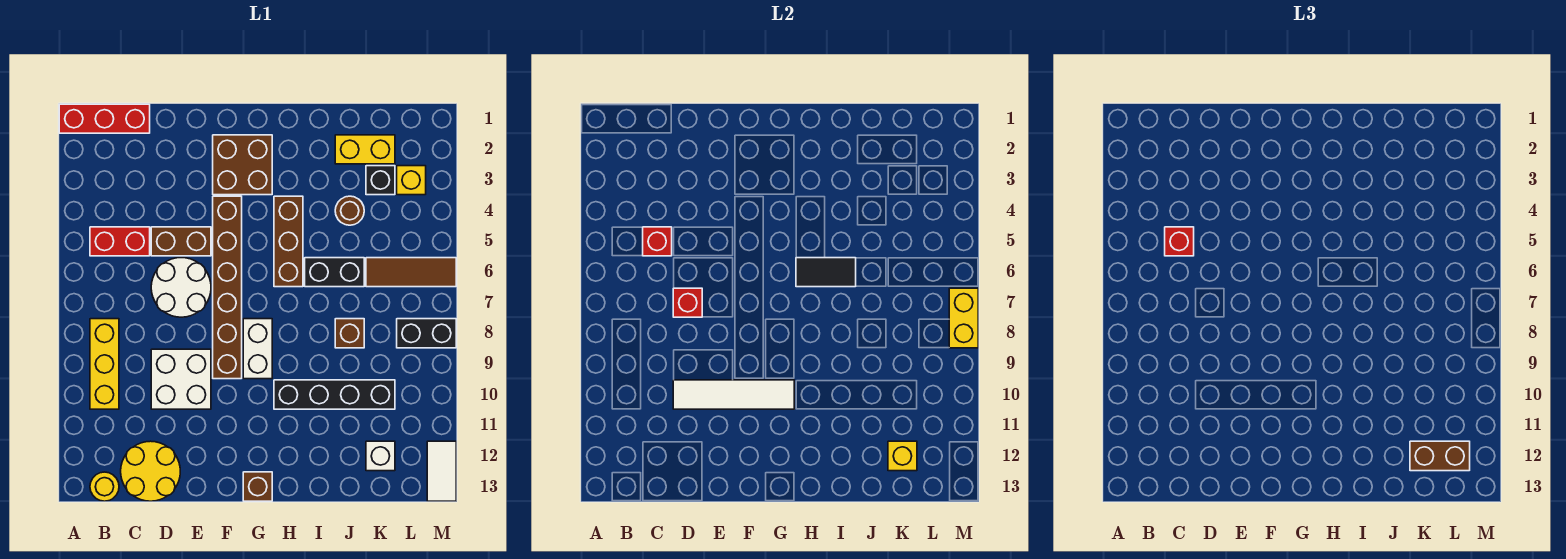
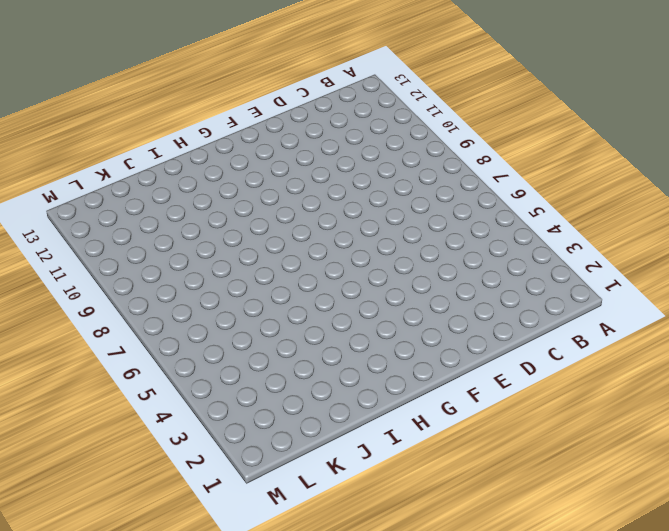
none -> red brick A1:C1 level 1
none -> red brick B5:C5 level 1
none -> yellow brick B8:B10 level 1
none -> yellow round brick B13 level 1

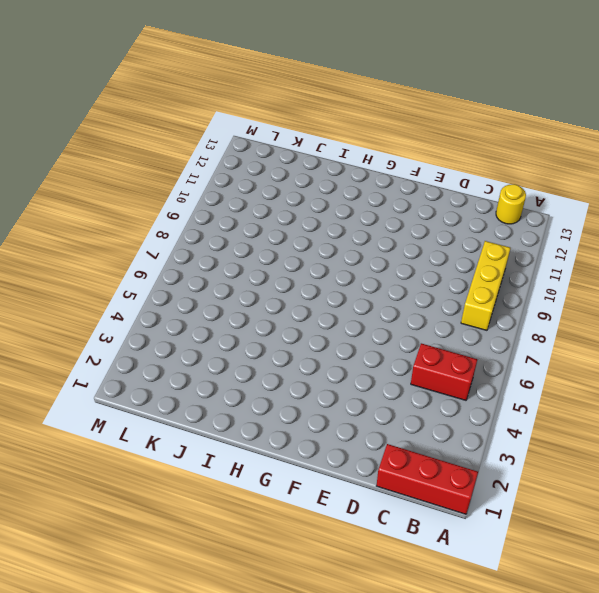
none -> yellow round brick C12:D13 level 1
none -> brown brick D5:E5 level 1
none -> white round brick D6:E7 level 1
none -> white brick D9:E10 level 1

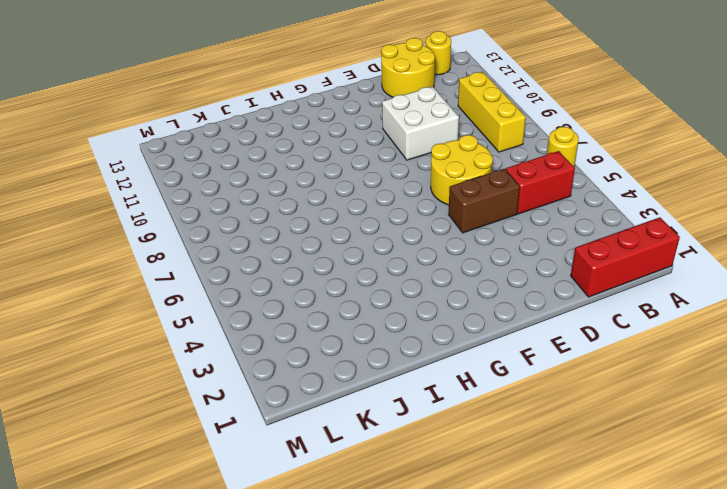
yellow round brick A6 level 1 -> none
yellow round brick D6:E7 level 1 -> white round brick D6:E7 level 1
none -> brown brick F2:G3 level 1
none -> brown brick F4:F9 level 1
none -> white brick G8:G9 level 1
none -> brown brick G13 level 1

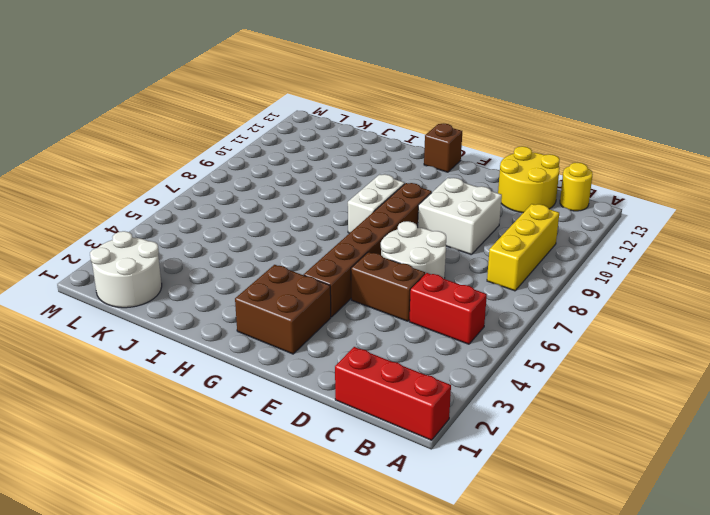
white round brick K1:L2 level 1 -> yellow brick J2:K2 level 1
none -> brown brick H4:H6 level 1
none -> black brick H10:K10 level 1
none -> black brick I6:J6 level 1
none -> brown round brick J4 level 1

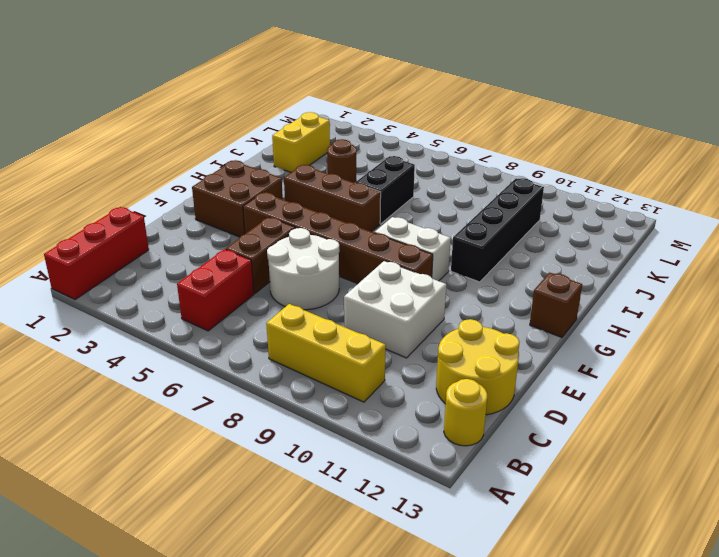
none -> brown brick J8 level 1
none -> black brick K3 level 1
none -> brown tile K6:M6 level 1
none -> white brick K12 level 1

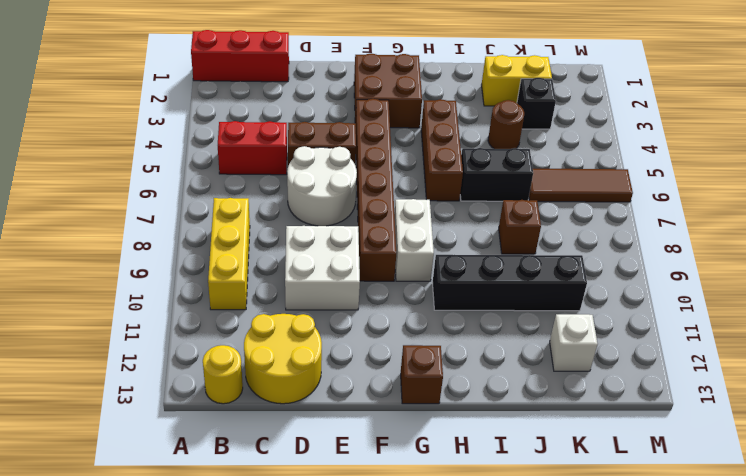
none -> yellow brick L3 level 1
none -> black brick L8:M8 level 1
none -> white tile M12:M13 level 1
none -> red brick C5 level 2

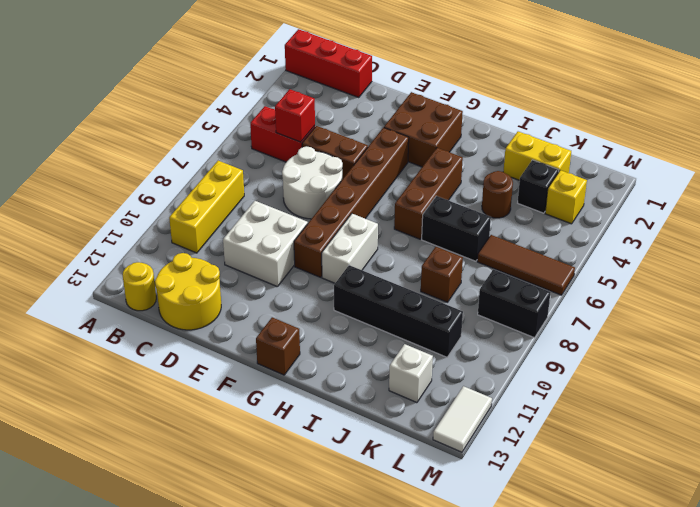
none -> red brick D7 level 2
none -> white tile D10:G10 level 2
none -> black tile H6:I6 level 2
none -> yellow brick K12 level 2

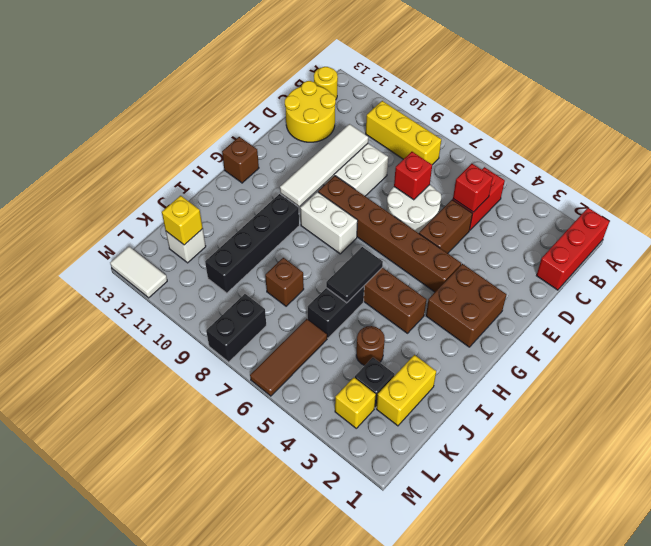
none -> yellow brick M7:M8 level 2
none -> red brick C5 level 3
none -> brown brick K12:L12 level 3

